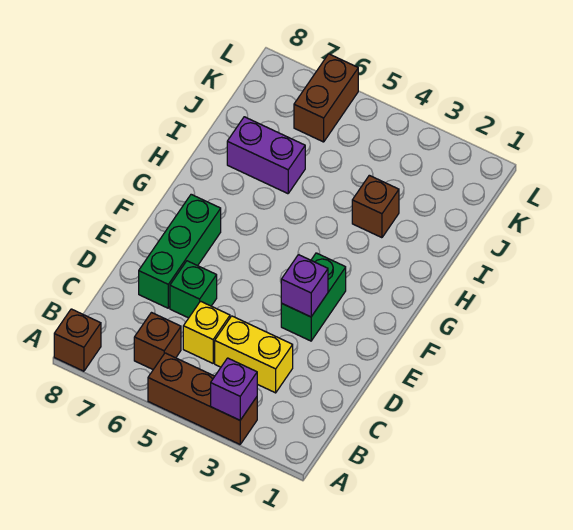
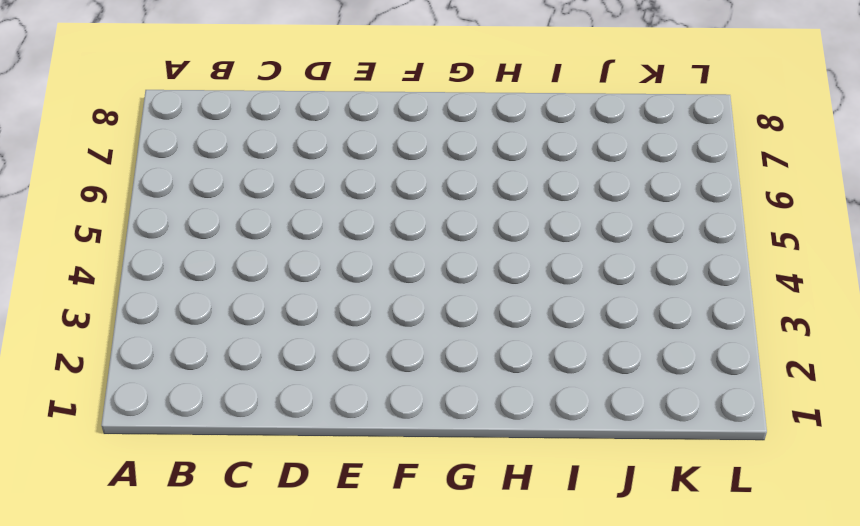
none -> brown brick A3:A5 level 1
none -> brown brick A8 level 1
none -> brown brick B6 level 1

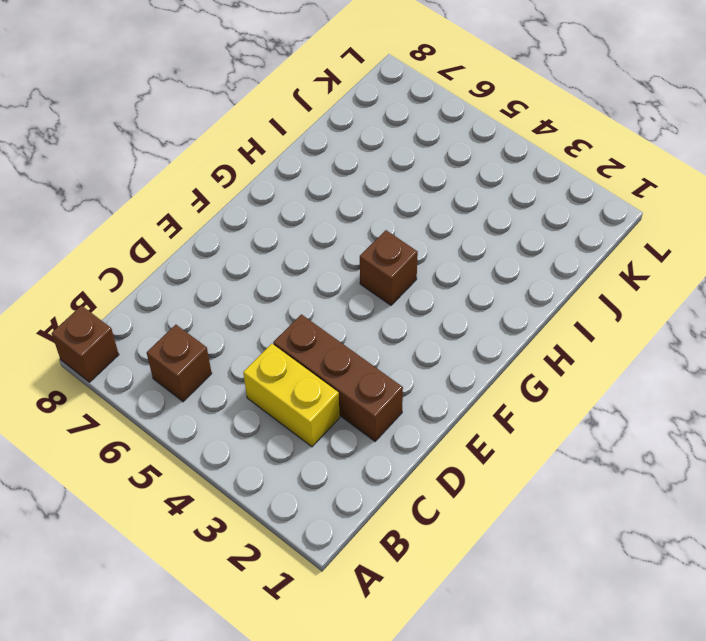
brown brick D2:D4 level 1 -> brown brick A3:A5 level 1
brown brick G4 level 1 -> brown brick I3 level 1
none -> yellow brick C5 level 1
none -> green brick D6 level 1
none -> green brick D7:F7 level 1

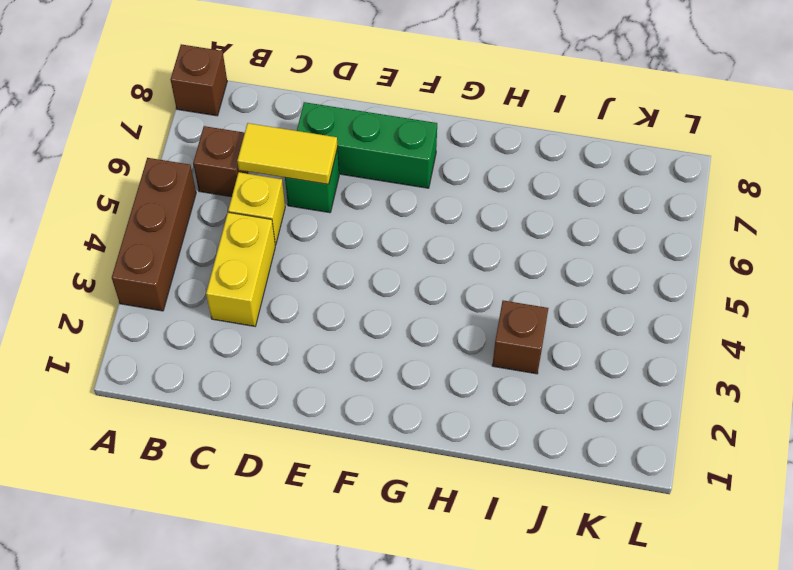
yellow tile C6:D6 level 2 -> none
none -> green brick E3:F3 level 1
none -> purple brick I6:I7 level 1
none -> brown brick K6:L6 level 1

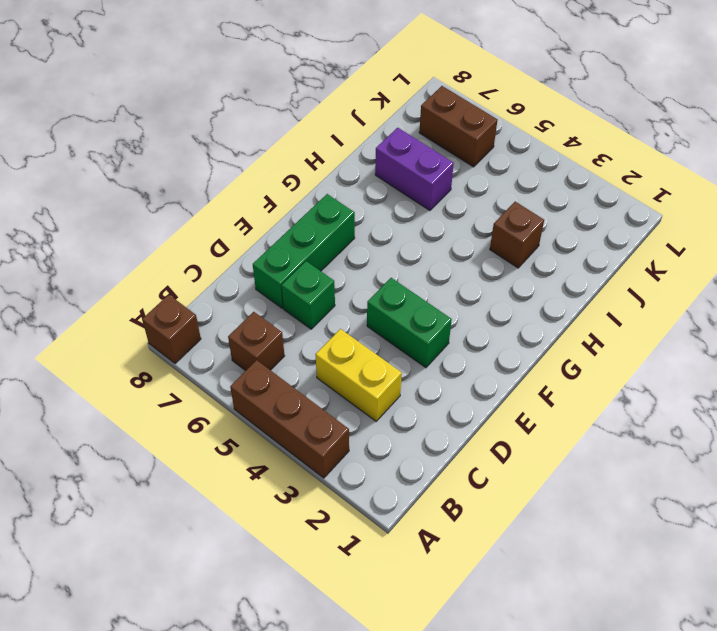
green brick E3:E4 level 1 -> green brick E3:F3 level 1
brown brick K6:K7 level 1 -> brown brick K6:L6 level 1
none -> yellow brick C5 level 1
none -> purple brick A3 level 2
none -> purple brick E3 level 2

